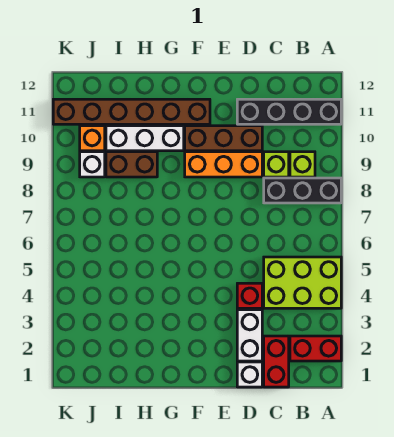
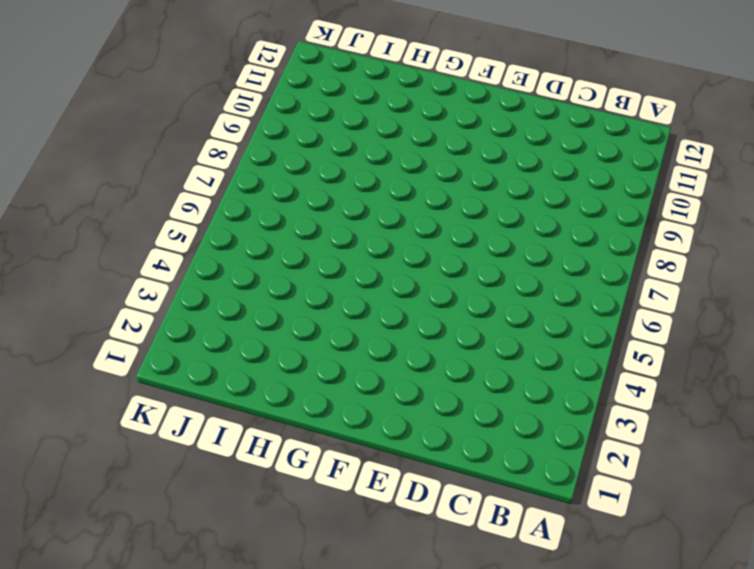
none -> red brick A2:B2 level 1
none -> lime brick A4:C5 level 1
none -> black brick A8:C8 level 1

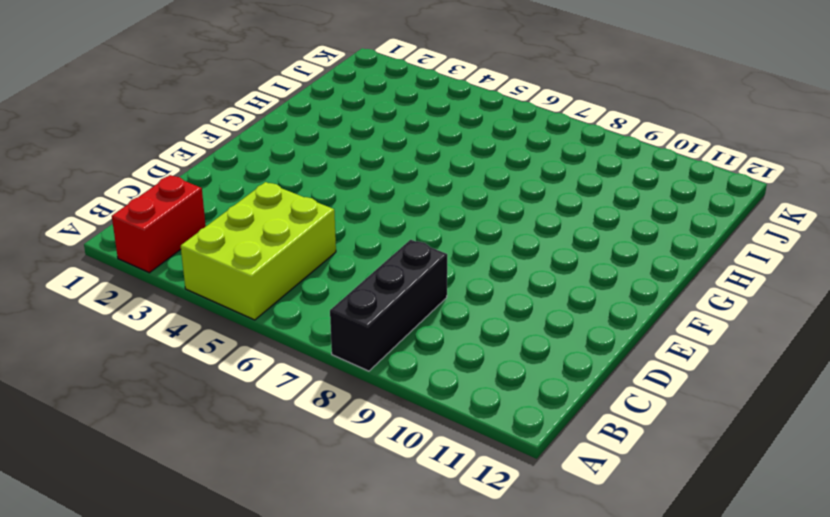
none -> black brick A11:D11 level 1
none -> lime brick B9 level 1
none -> red brick C1:C2 level 1

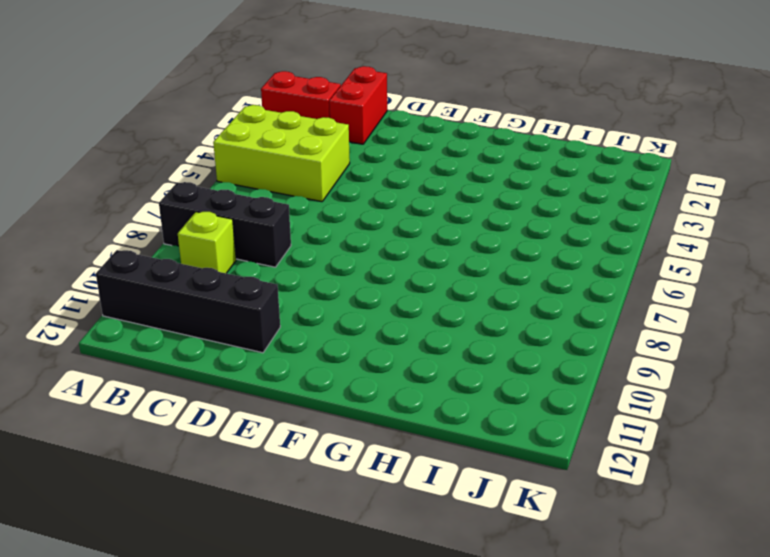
none -> lime brick C9 level 1
none -> white brick D1 level 1
none -> white brick D2:D3 level 1

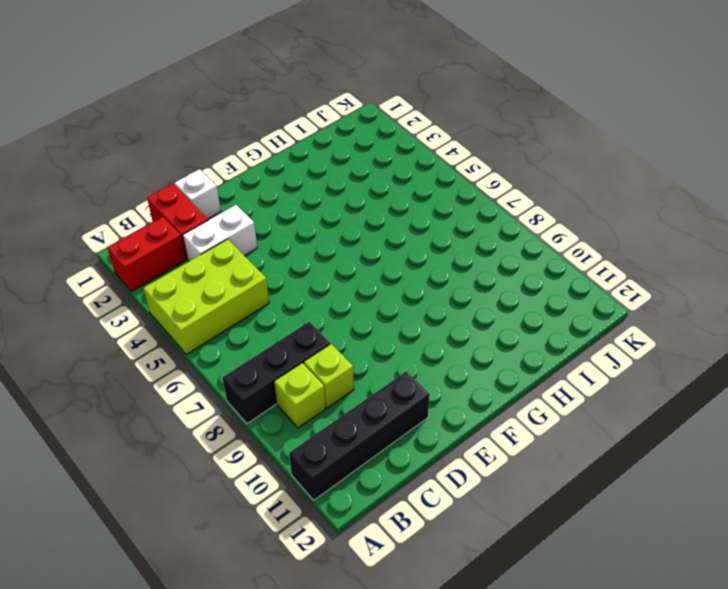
white brick C3:D3 level 1 -> white brick D2:D3 level 1
none -> red brick D4 level 1
none -> orange brick D9:F9 level 1
none -> brown brick D10:F10 level 1

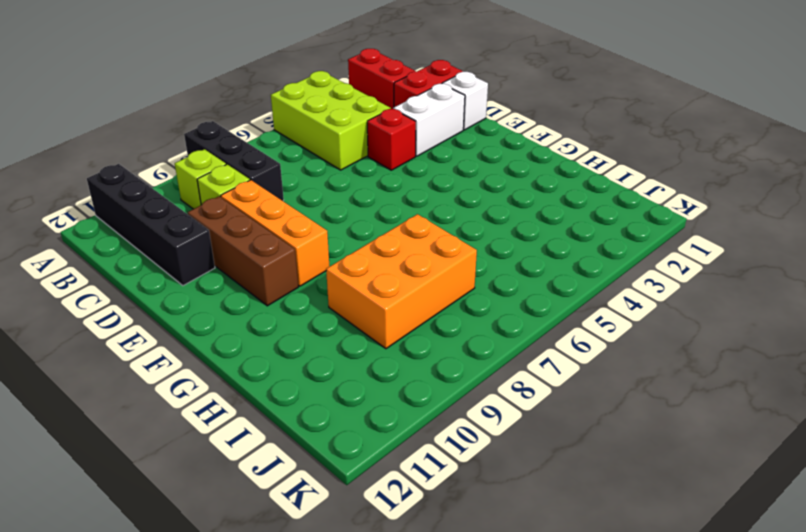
orange brick H7:I9 level 1 -> brown brick H9:I9 level 1
none -> brown brick F11:K11 level 1
none -> white brick G10:I10 level 1
none -> white brick J9 level 1

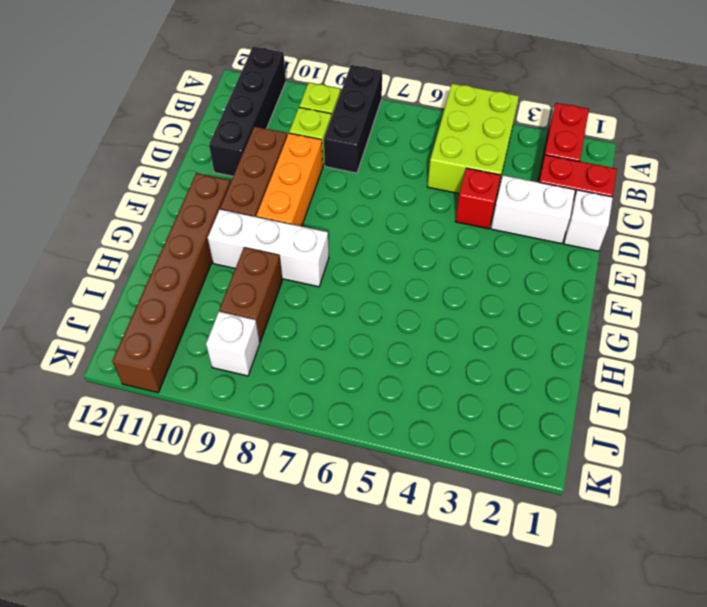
white brick G8:G10 level 1 -> white brick G10:I10 level 1
none -> orange brick J10 level 1

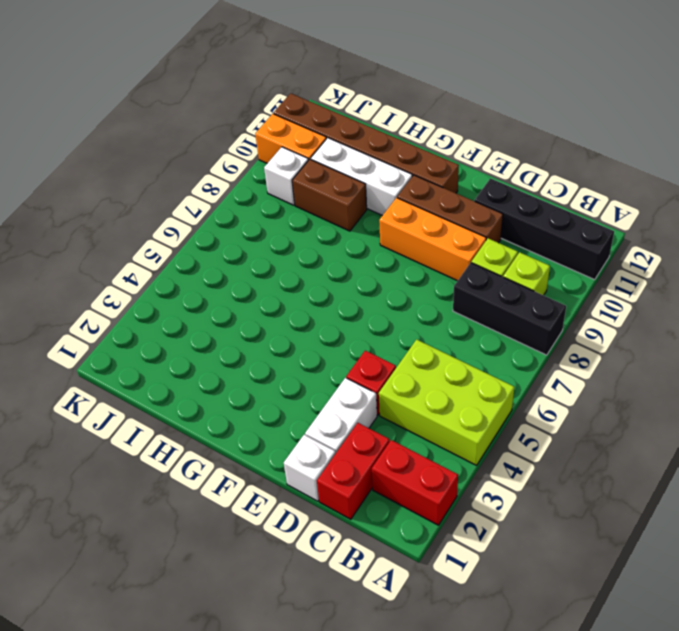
orange brick J10:K10 level 1 -> orange brick J10 level 1

